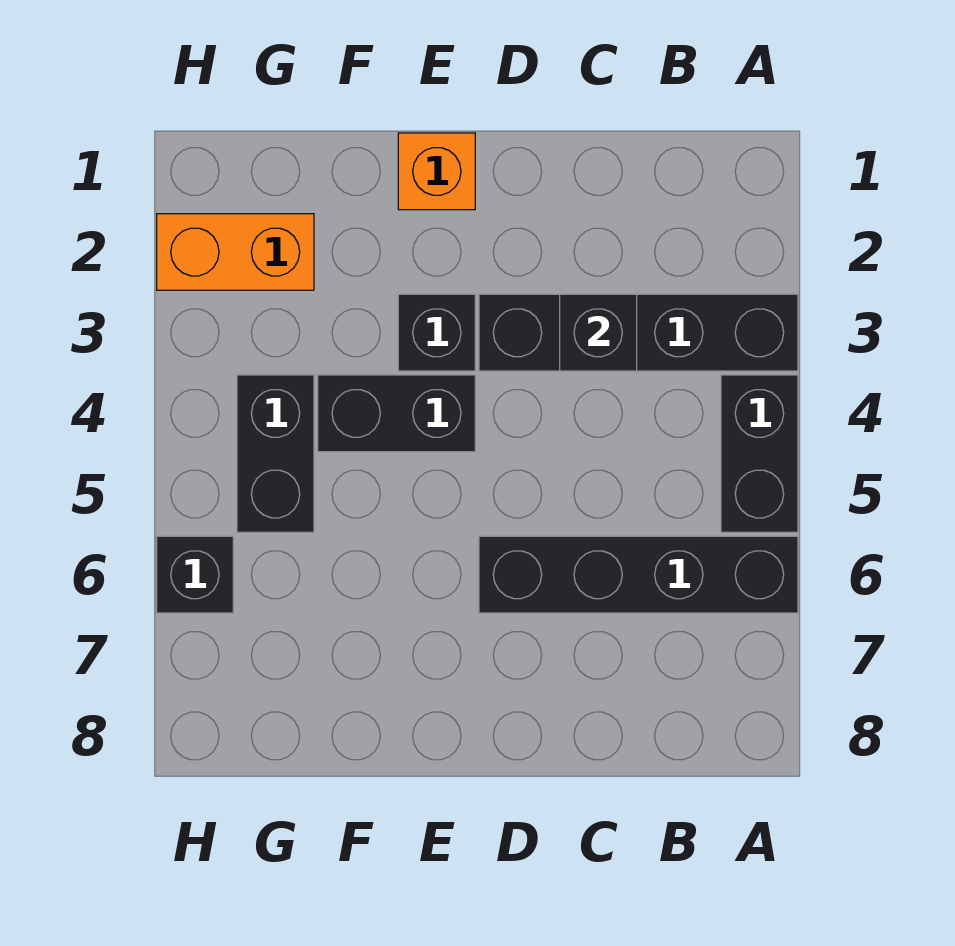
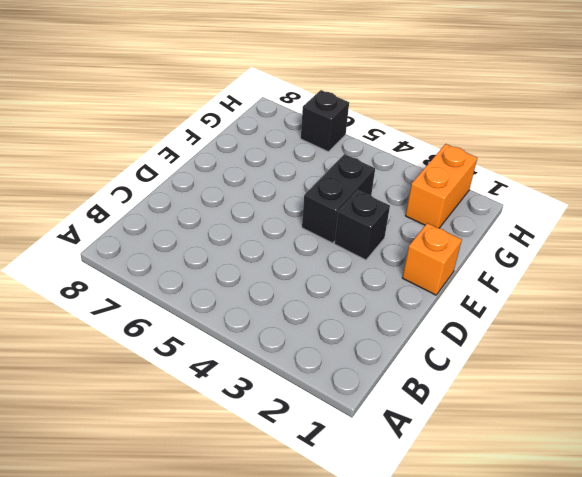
none -> black brick A3:D3 level 1
none -> black brick A4:A5 level 1

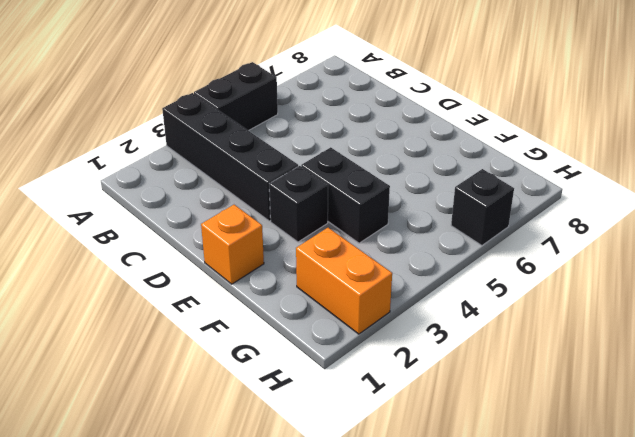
none -> black brick A6:D6 level 1
none -> black brick G4:G5 level 1

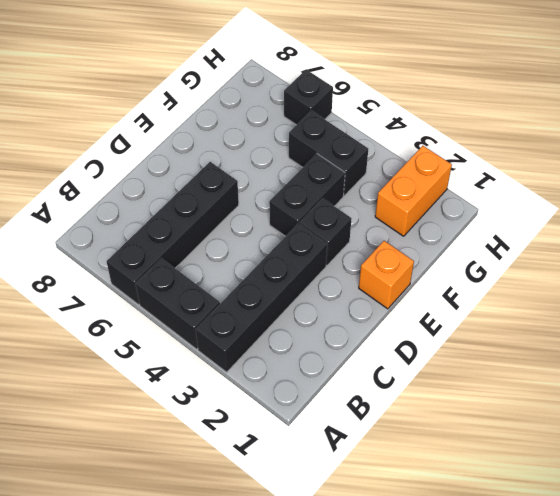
none -> black brick C3 level 2

